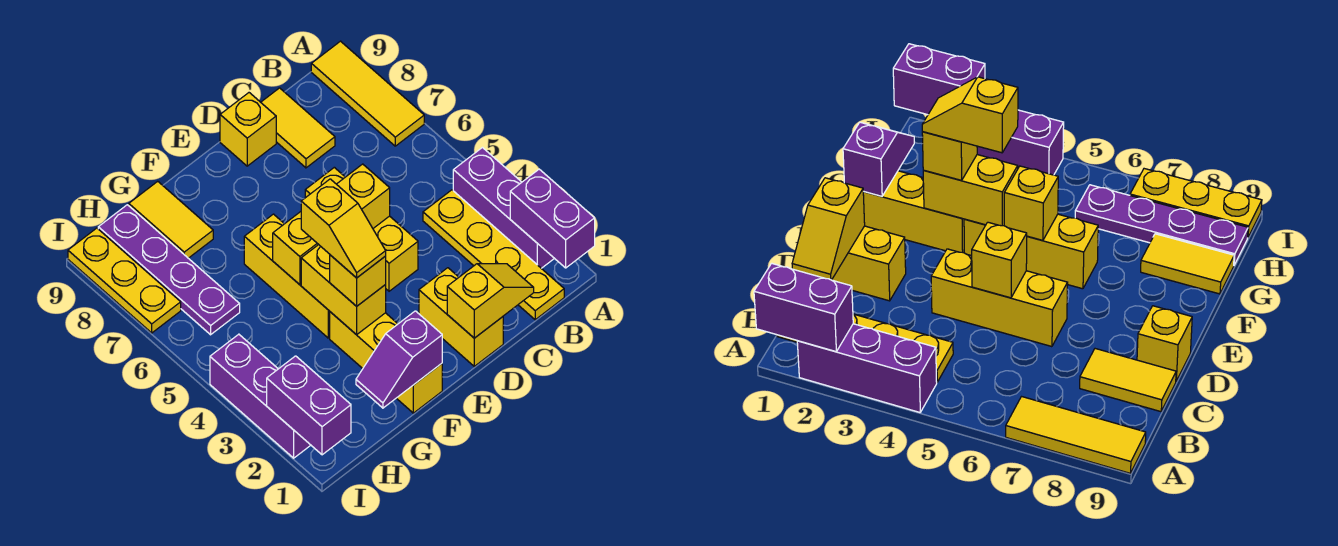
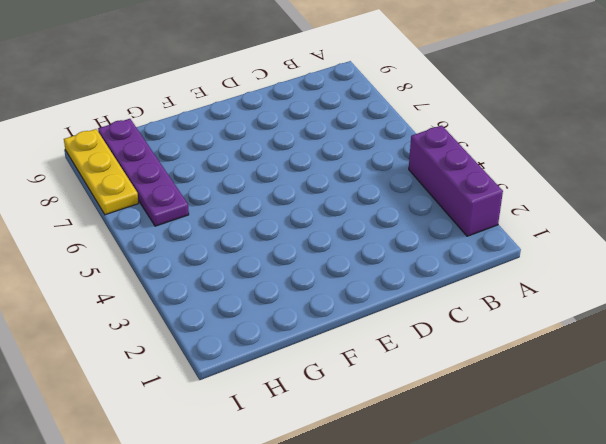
none -> yellow tile A7:A9 level 1
none -> yellow plate B1:B4 level 1
none -> yellow tile C8:C9 level 1

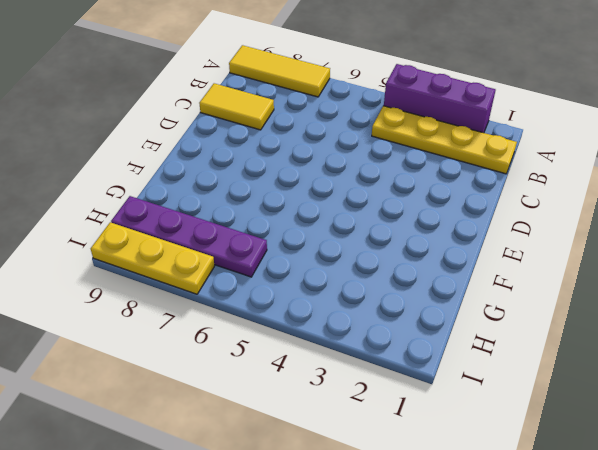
none -> yellow brick D1:D2 level 1
none -> yellow brick D4:D6 level 1
none -> yellow brick D9 level 1

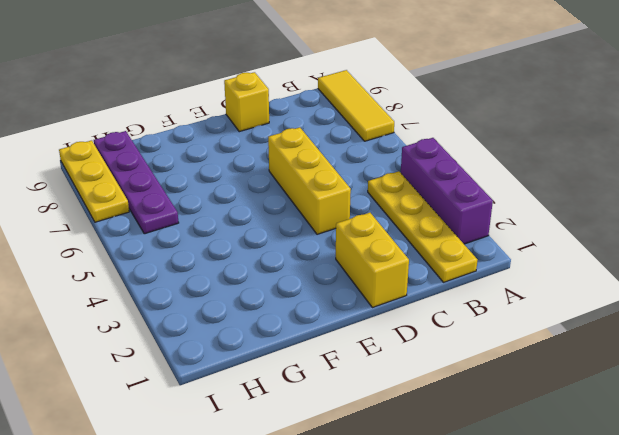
none -> yellow tile C8:C9 level 1
none -> yellow brick F1:F3 level 1
none -> yellow brick F4:F6 level 1

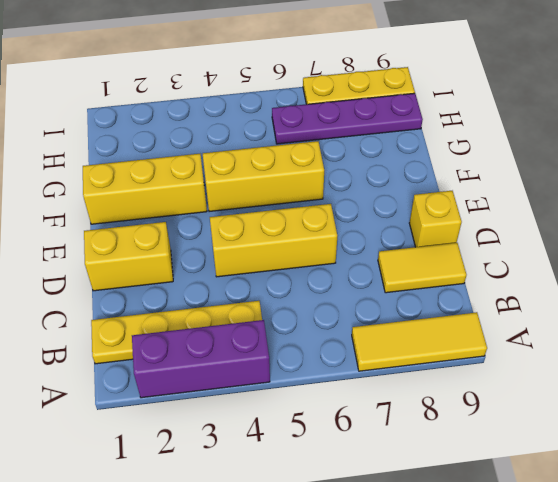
none -> yellow tile G8:G9 level 1
none -> purple brick I2:I4 level 1
none -> purple brick A1:A2 level 2

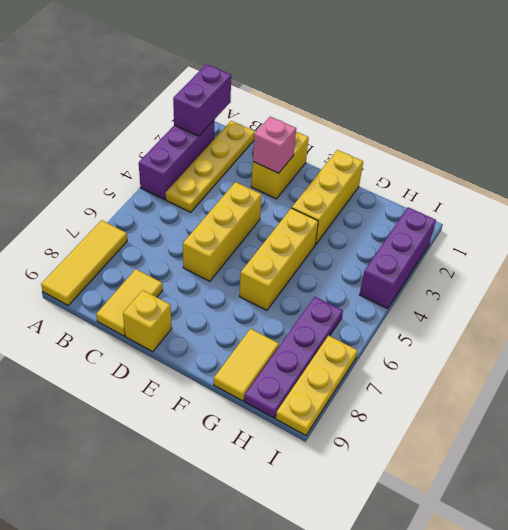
pink brick D2 level 2 -> none
none -> yellow slope C1:D1 level 2 top D
none -> yellow brick D5 level 2
none -> purple slope F1:G1 level 2 top F

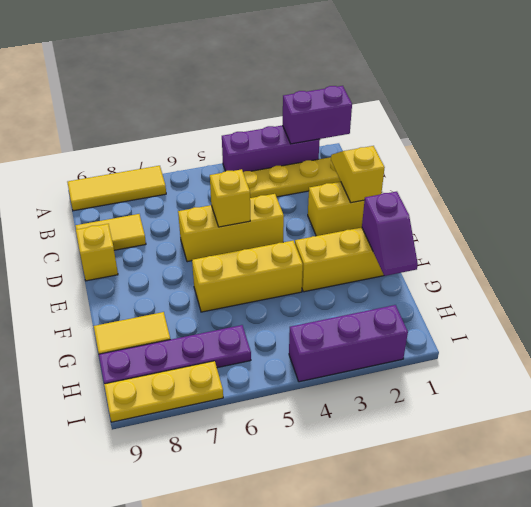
none -> yellow brick F3:F4 level 2
none -> yellow brick F5 level 2
none -> purple brick I1:I2 level 2

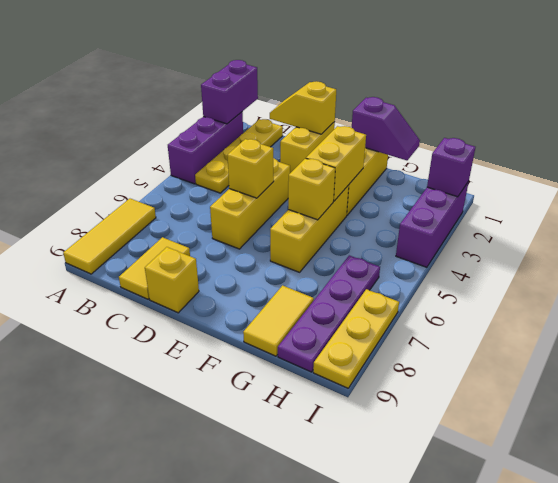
purple brick I2 level 2 -> purple brick I1:I2 level 2
none -> yellow brick F3 level 3
none -> yellow slope F3:F4 level 4 top 4

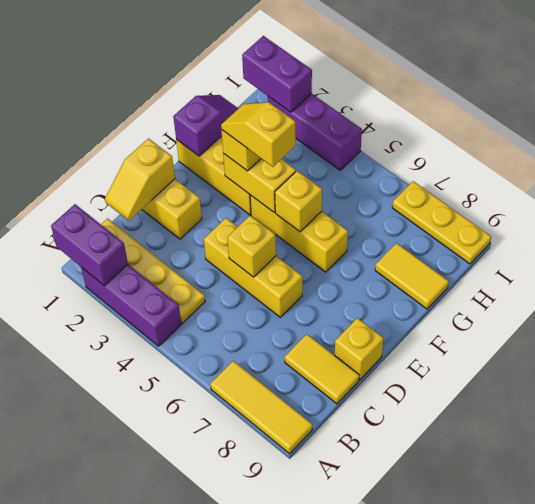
none -> purple plate H6:H9 level 1

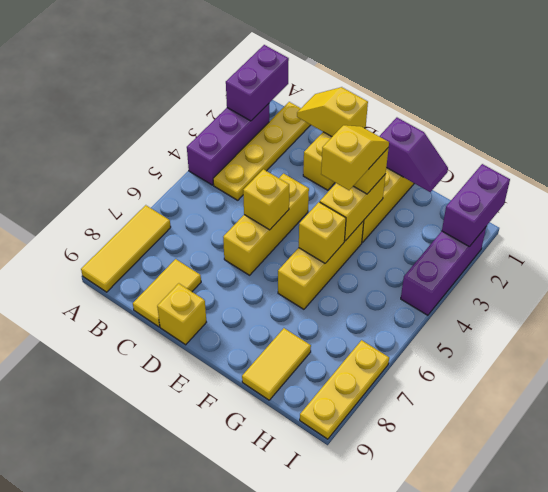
none -> purple plate H6:H9 level 1

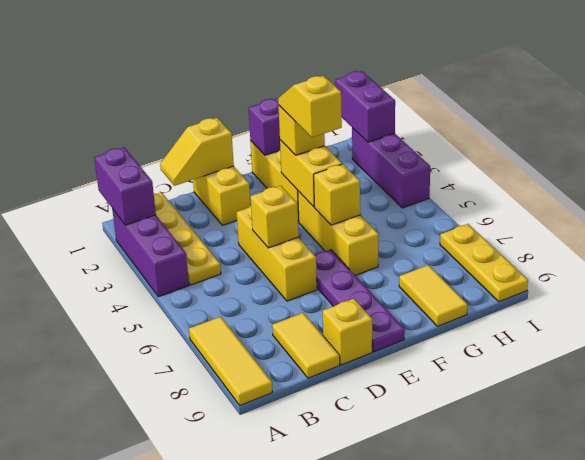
purple plate E6:E9 level 1 -> purple plate H6:H9 level 1

